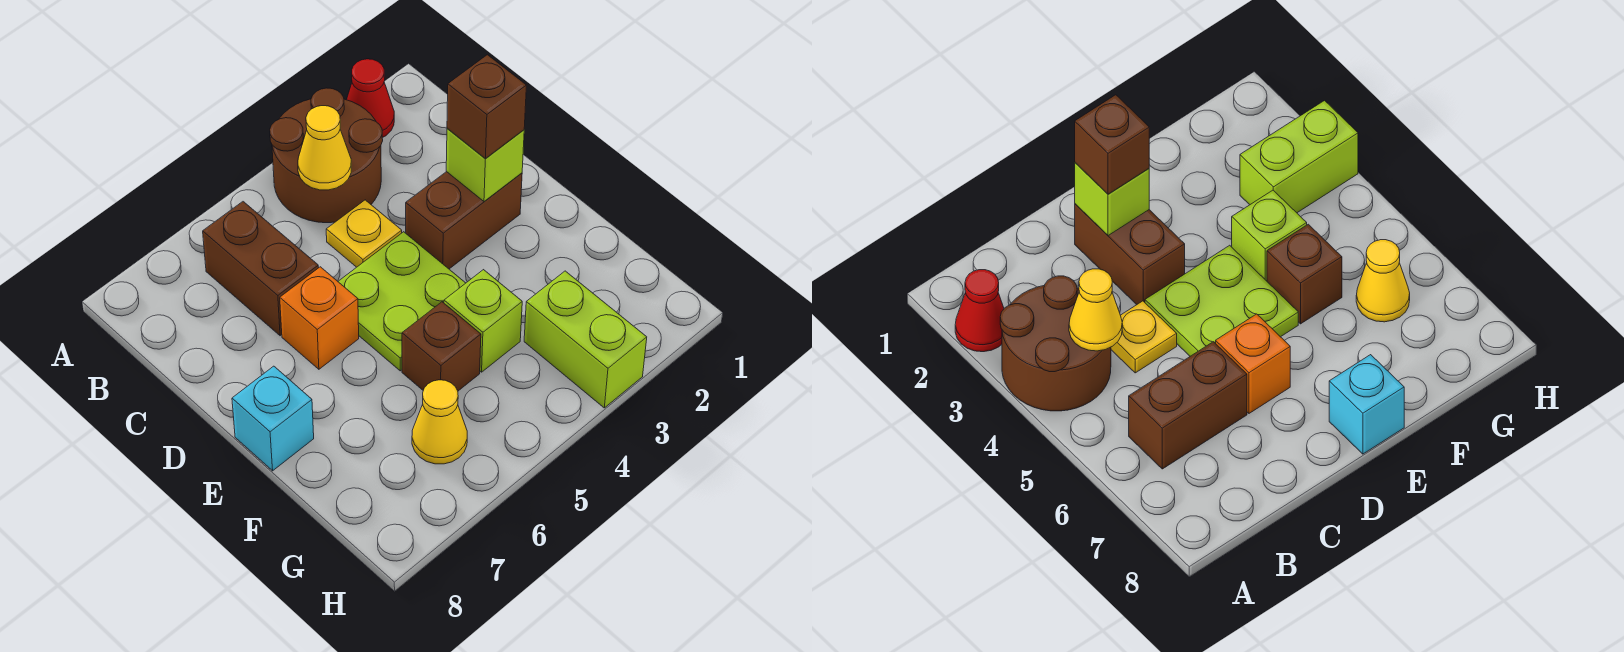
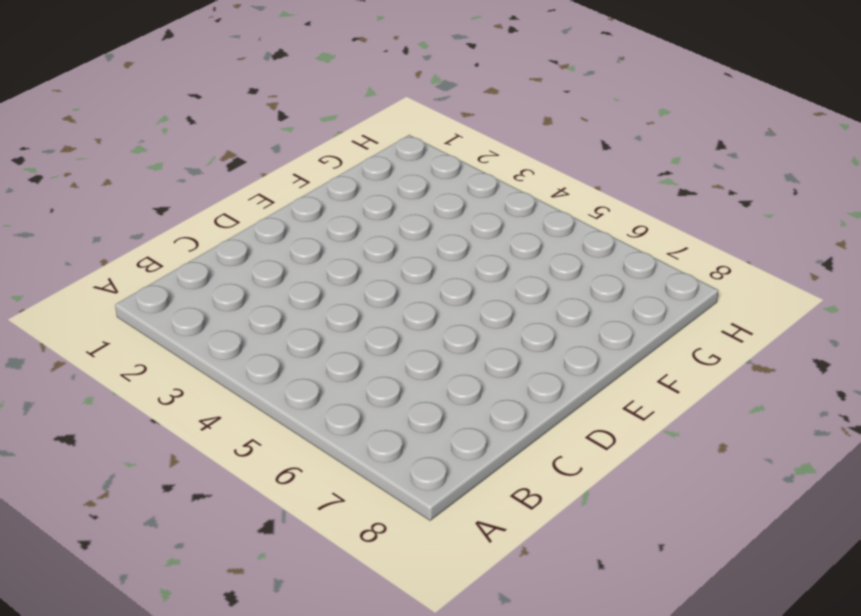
none -> red cone A2 level 1
none -> brown round brick A3:B4 level 1
none -> brown brick B6:C6 level 1

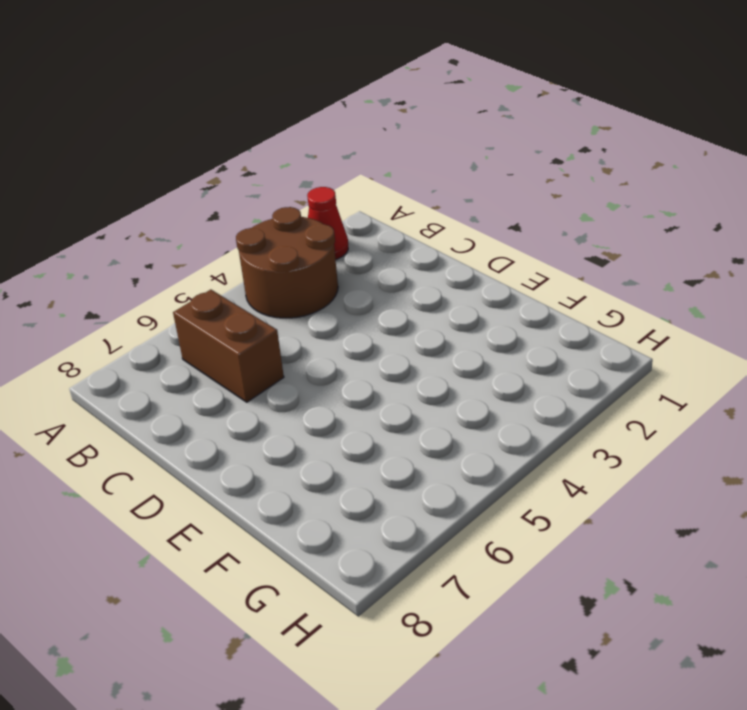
none -> yellow plate C4 level 1
none -> brown brick D2:D3 level 1
none -> lime plate D4:E5 level 1

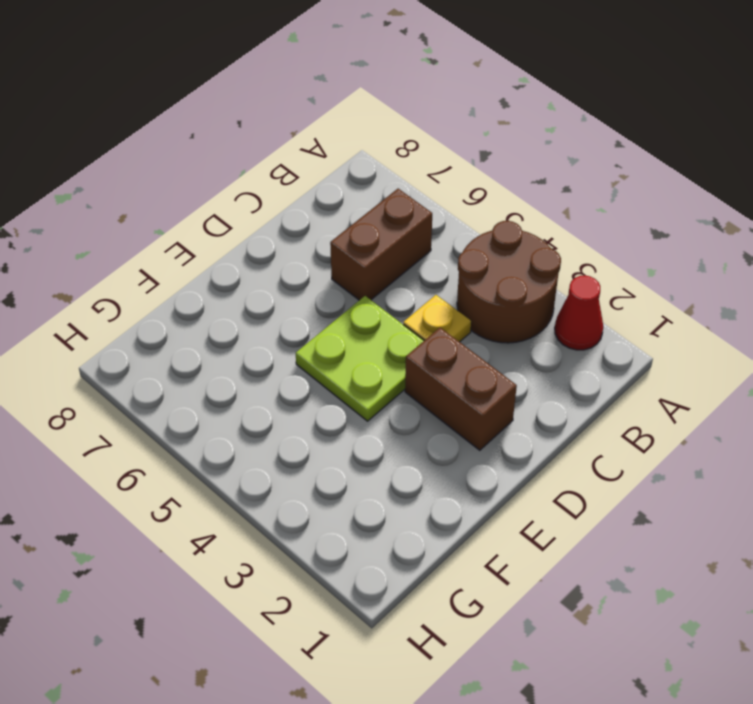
none -> orange brick D6 level 1
none -> cyan brick E8 level 1
none -> lime brick F4 level 1

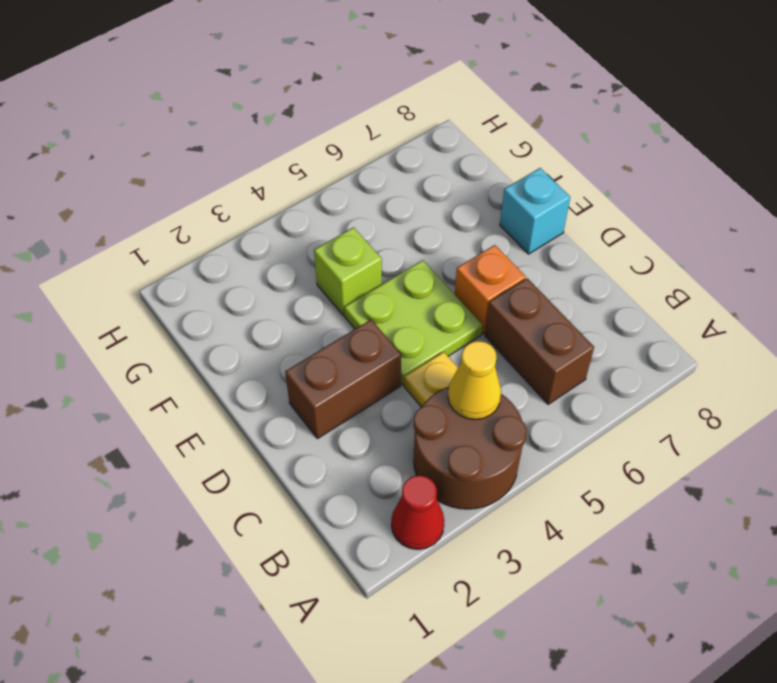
none -> brown brick F5 level 1
none -> lime brick G3:H3 level 1
none -> yellow cone G6 level 1

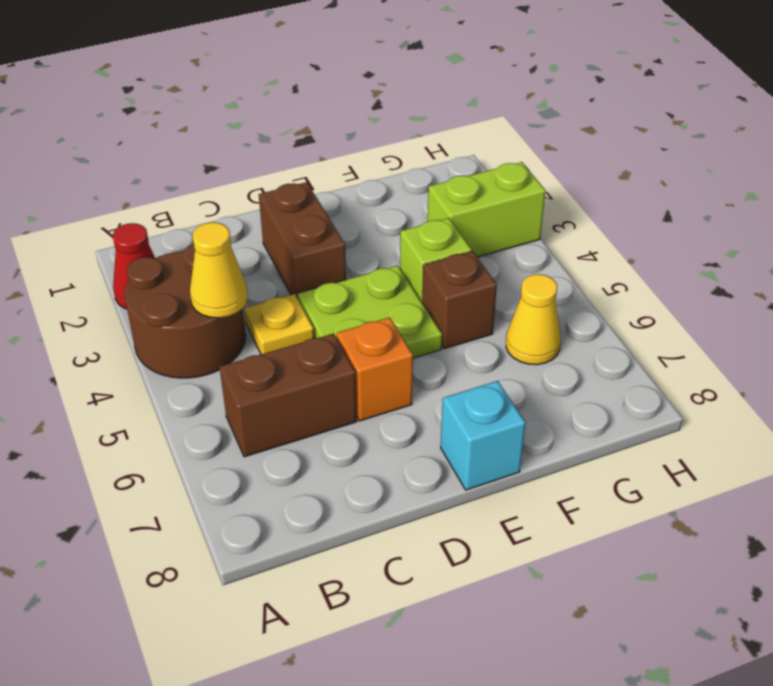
none -> lime brick D2 level 2
none -> brown brick D2 level 3

